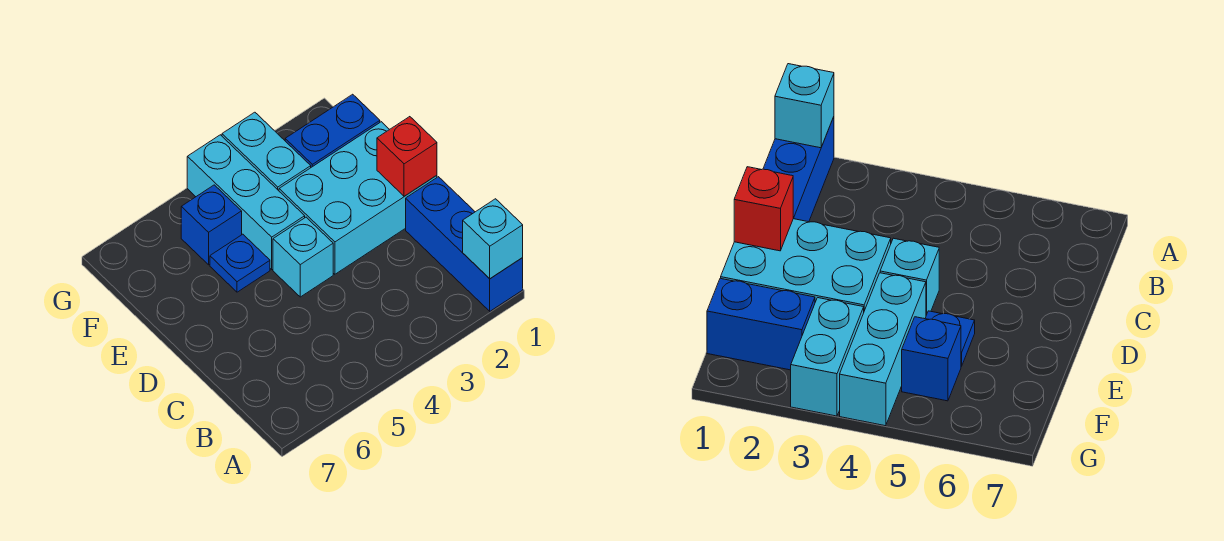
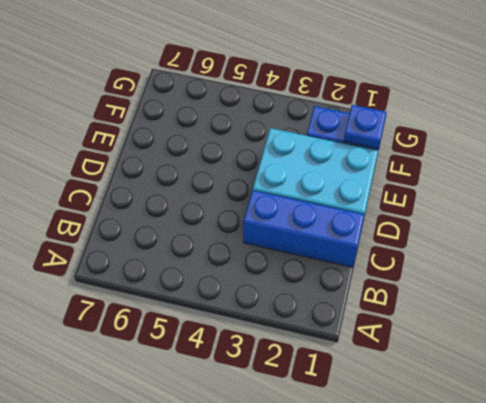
blue brick C1:C3 level 1 -> blue brick A1:C1 level 1
blue plate F1 level 2 -> blue plate E5 level 1
none -> cyan brick D4 level 1
none -> cyan brick E4:G4 level 1

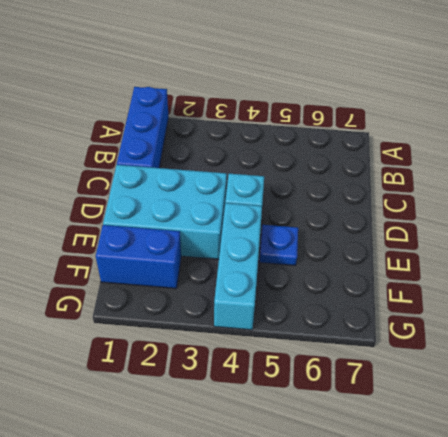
none -> cyan brick F3:G3 level 1
none -> blue brick F5 level 1

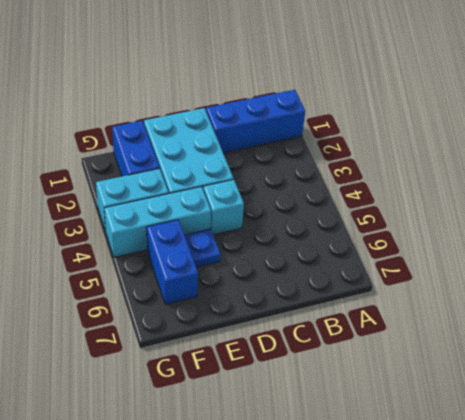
blue brick F5:F6 level 1 -> blue brick F5 level 1
none -> cyan brick A1 level 2
none -> red brick D1 level 2

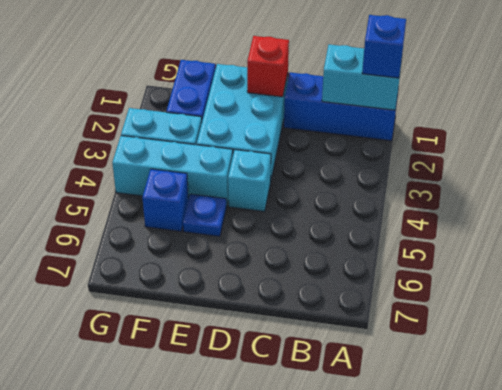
cyan brick A1:B1 level 2 -> cyan brick A1 level 2
blue brick A1 level 3 -> none

